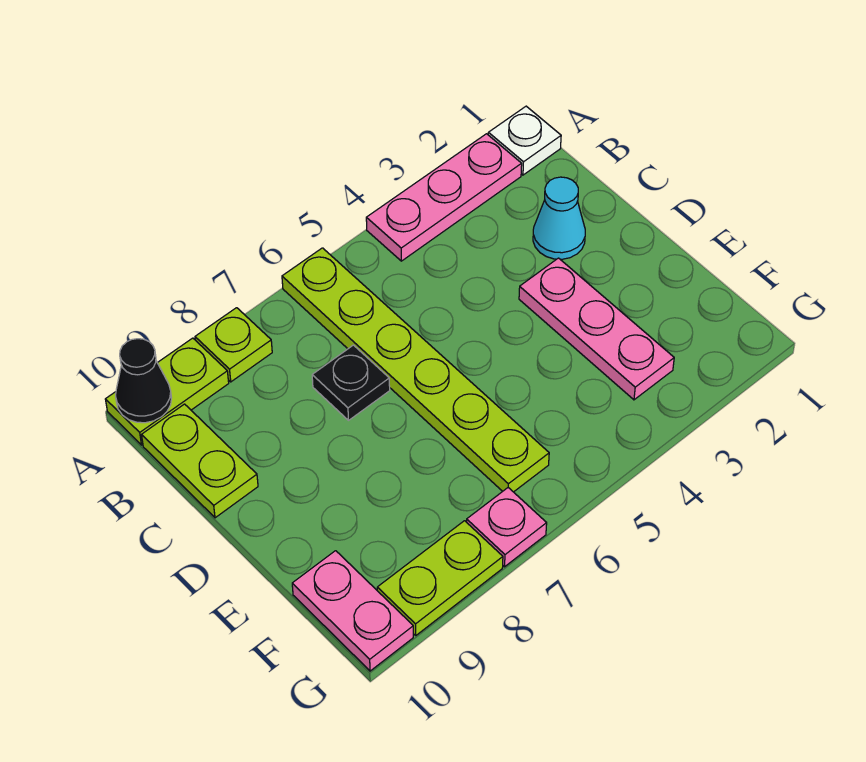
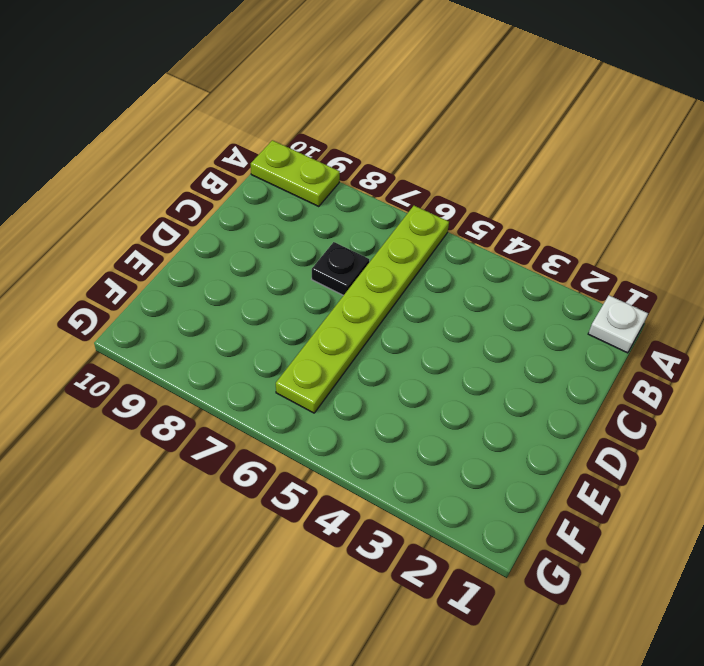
none -> pink plate A2:A4 level 1
none -> lime plate A8 level 1
none -> lime plate B10:C10 level 1

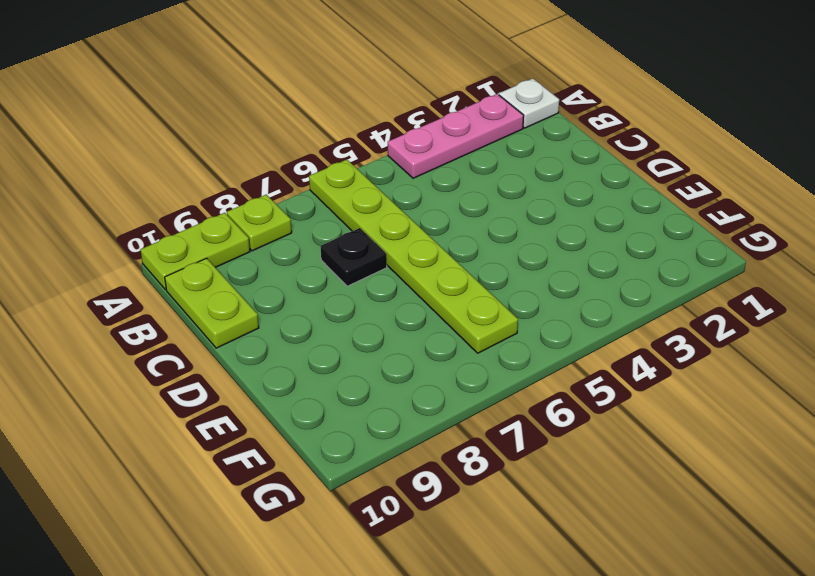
none -> cyan cone C2 level 1
none -> pink plate D3:F3 level 1
none -> pink plate F10:G10 level 1

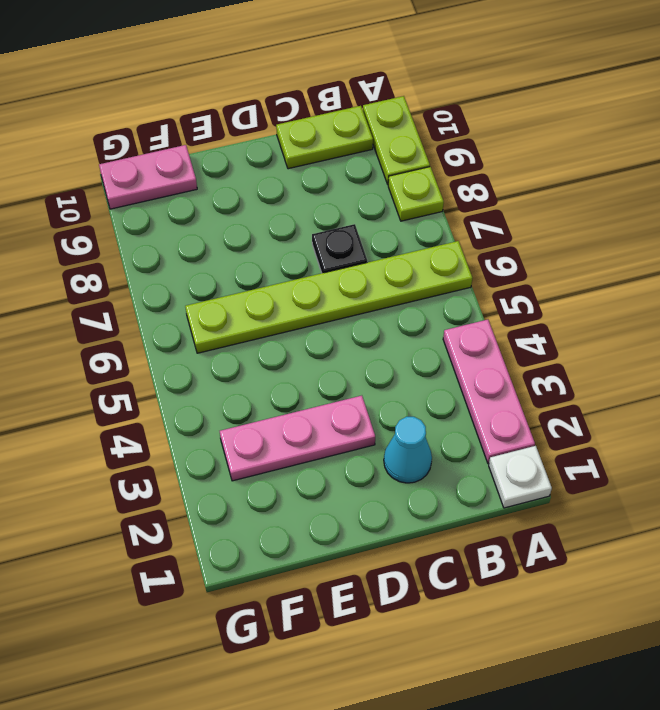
none -> pink plate G7 level 1
none -> lime plate G8:G9 level 1
none -> black cone A10 level 2

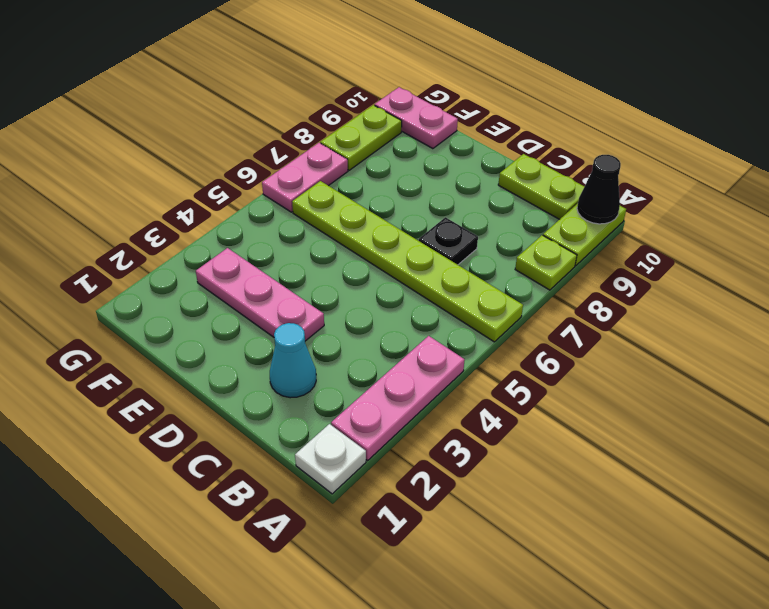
pink plate G6:G7 level 1 -> pink plate G7 level 1

